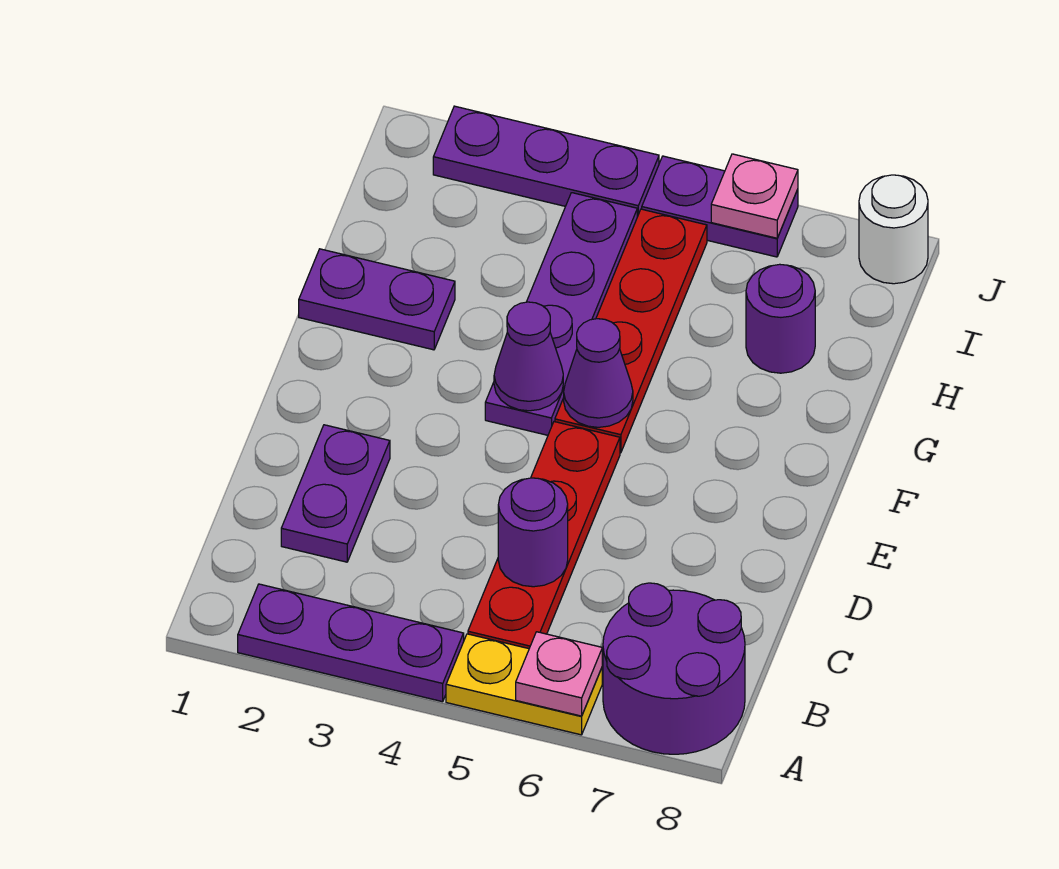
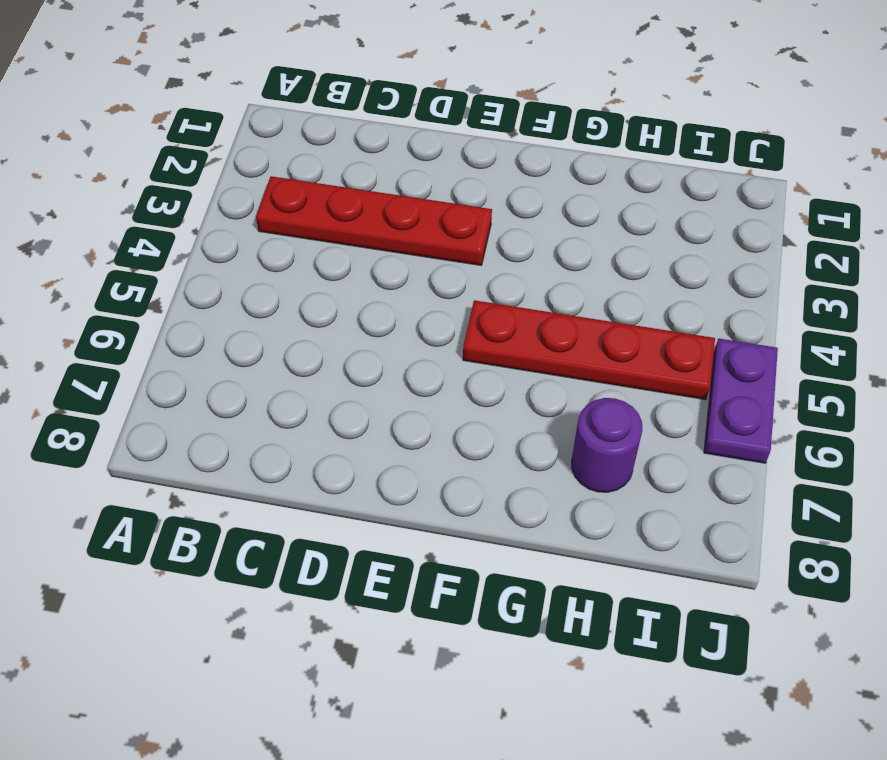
red plate B3:E3 level 1 -> red plate B5:E5 level 1
none -> purple plate A2:A4 level 1
none -> yellow plate A5:A6 level 1
none -> purple round brick A7:B8 level 1

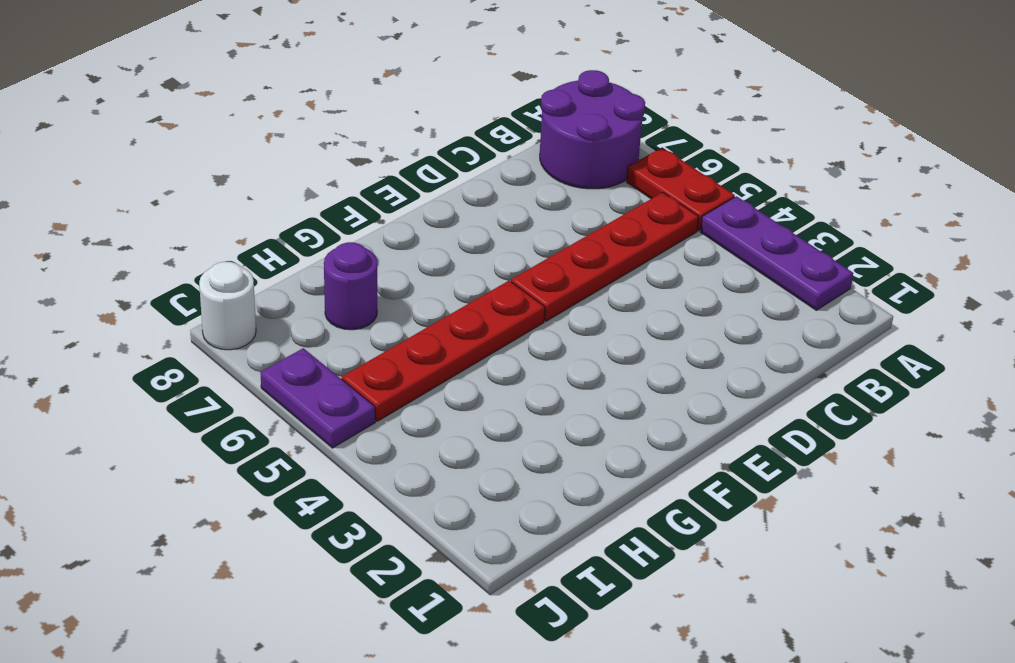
red plate A5:A6 level 1 -> yellow plate A5:A6 level 1
none -> purple plate C2:D2 level 1
none -> purple plate F4:I4 level 1
none -> purple plate G1:G2 level 1

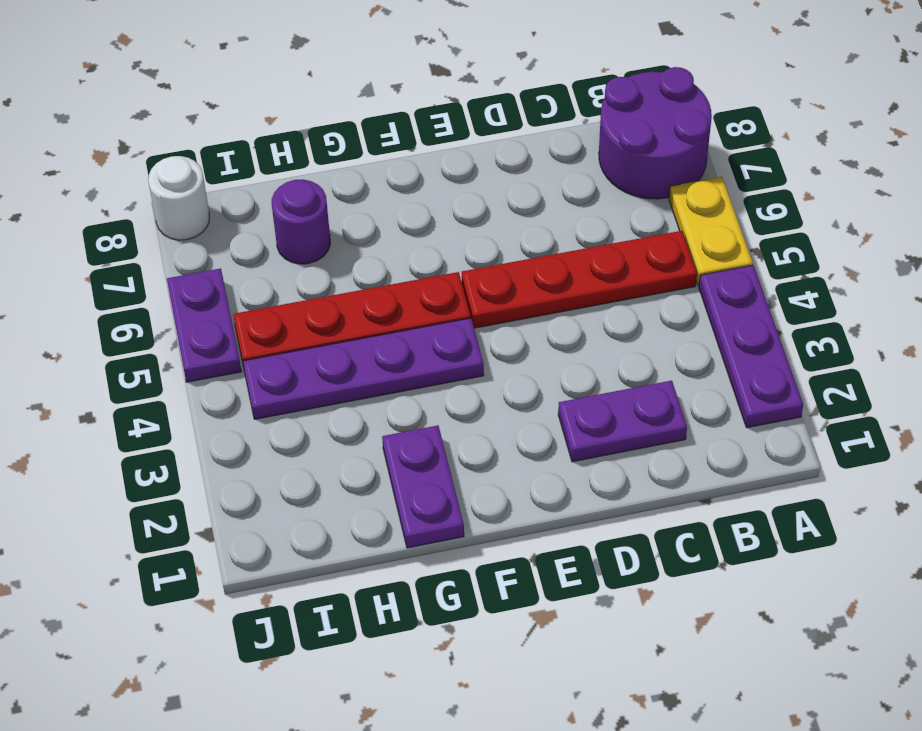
none -> purple plate J2:J4 level 1
none -> pink plate A6 level 2
none -> purple round brick C5 level 2

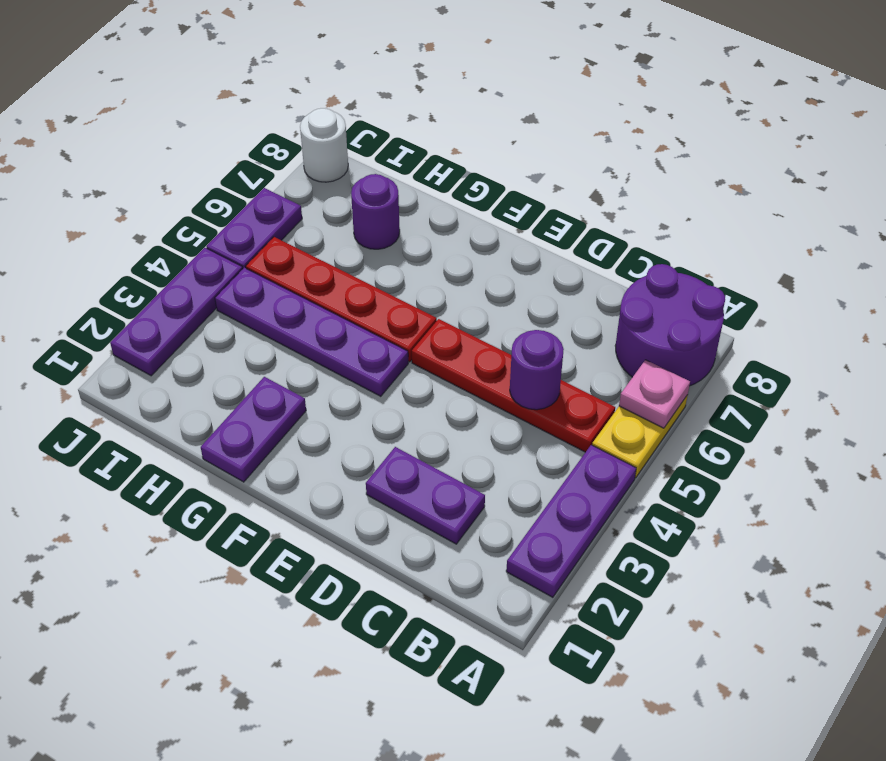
none -> purple cone F4 level 2
none -> purple cone F5 level 2
none -> pink plate J6 level 2

